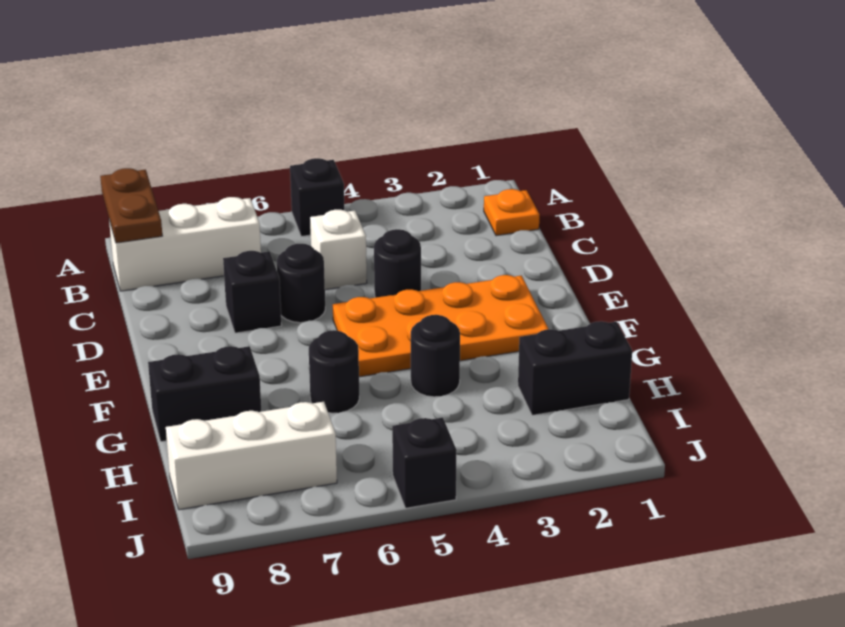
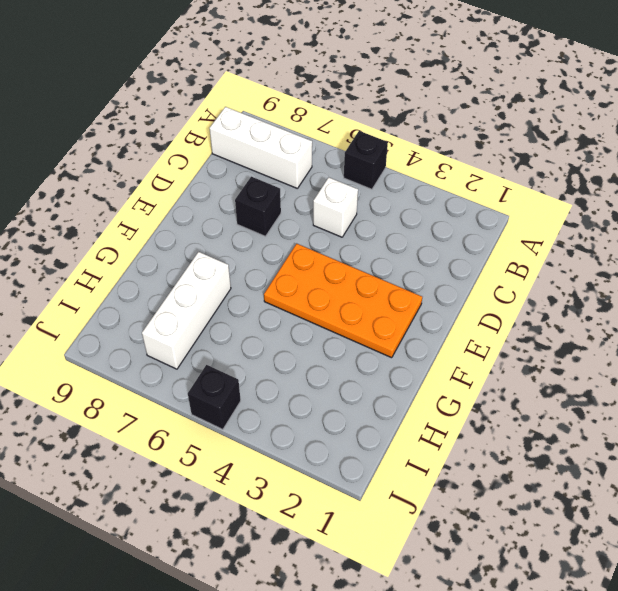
white brick G7:I7 level 1 -> white brick I7:I9 level 1
none -> orange plate B1 level 1
none -> black round brick D4 level 1
none -> black round brick D6 level 1

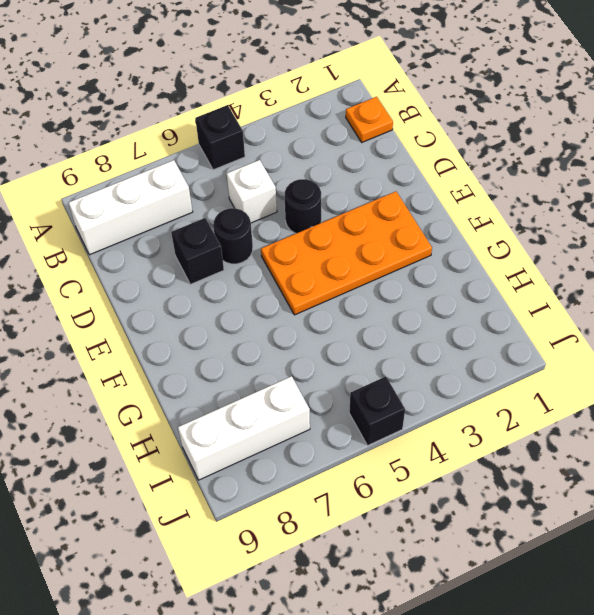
none -> black round brick G4 level 1
none -> black round brick G6 level 1
none -> black brick G8:G9 level 1

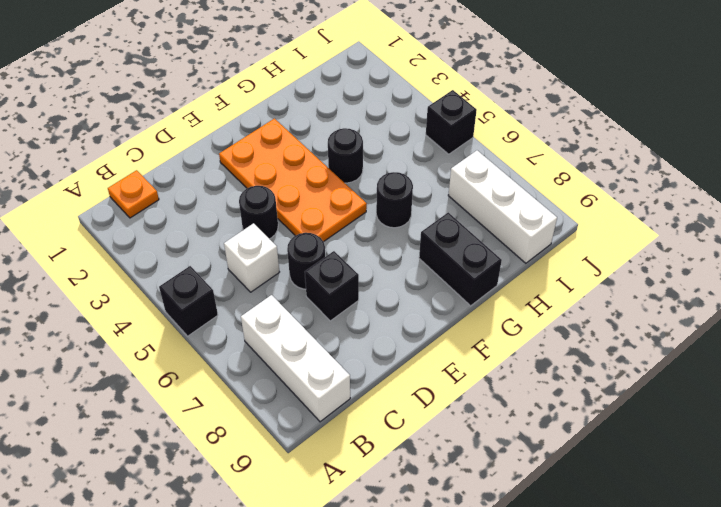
none -> black brick H1:H2 level 1
none -> brown plate A9:B9 level 2

